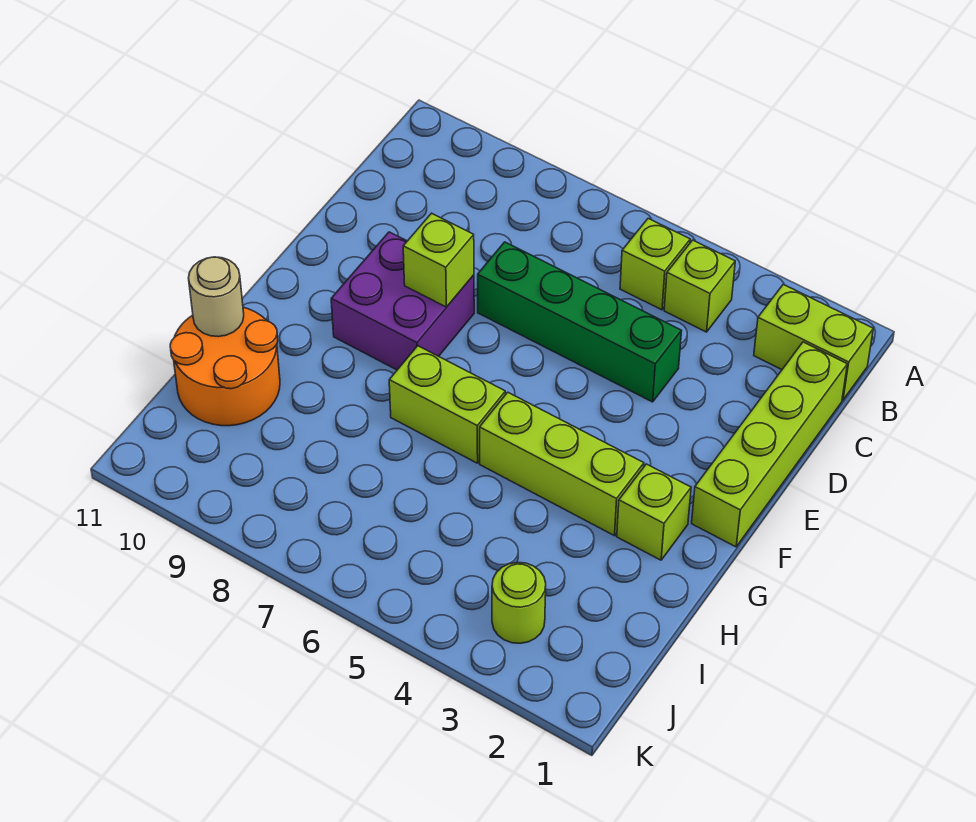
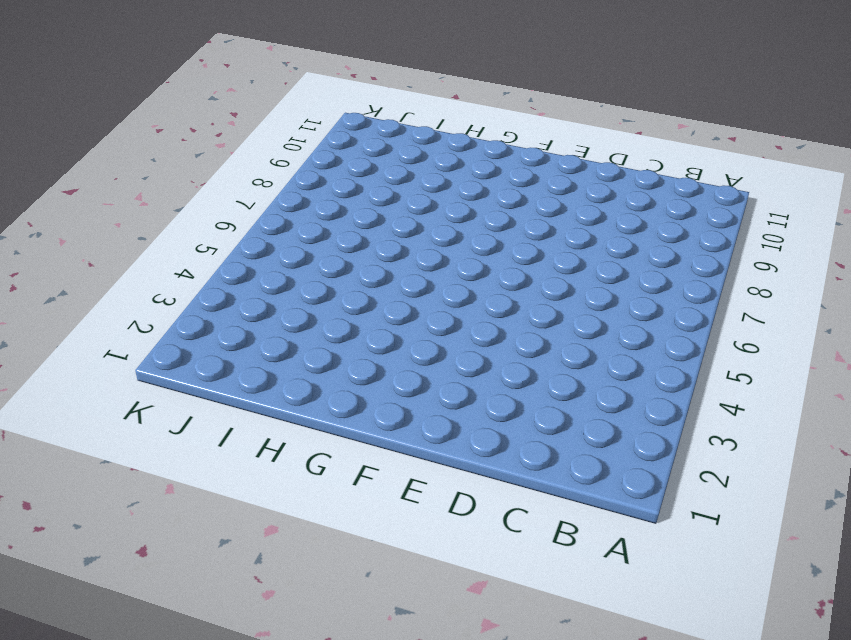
none -> lime brick B1:B2 level 1
none -> lime brick B4 level 1
none -> lime brick B5 level 1

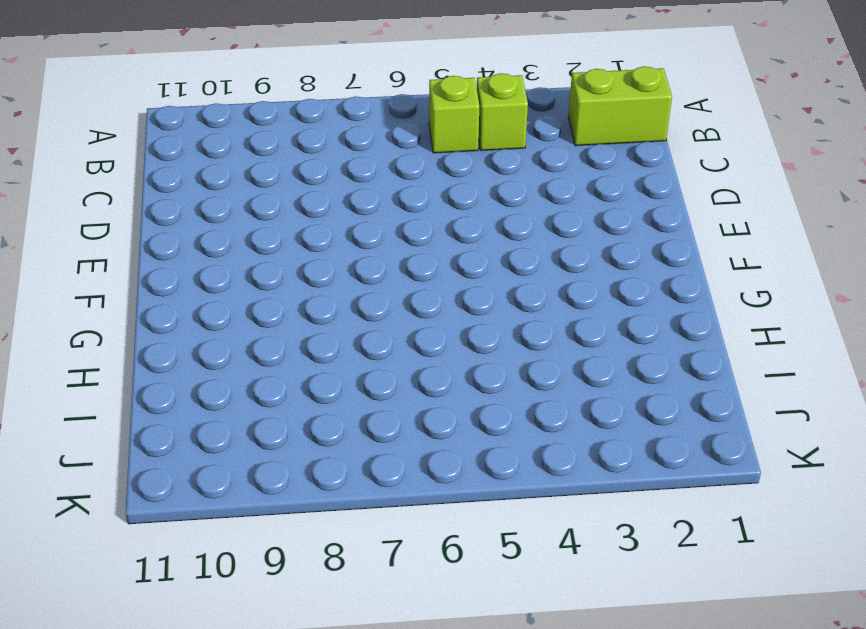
none -> lime brick C1:F1 level 1
none -> green brick D4:D7 level 1
none -> purple brick E8:F9 level 1

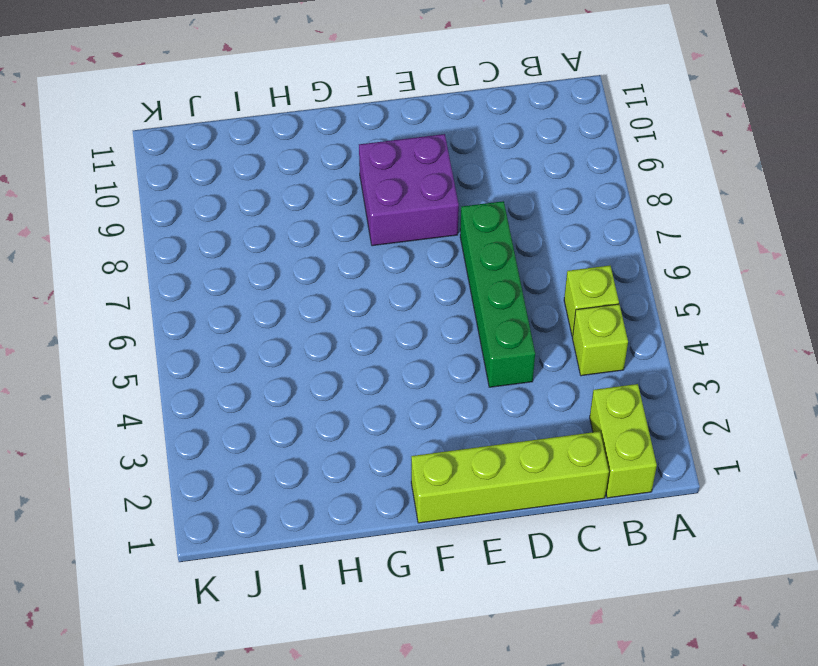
none -> lime brick G2 level 1
none -> lime brick G3:G5 level 1
none -> lime brick G6:G7 level 1

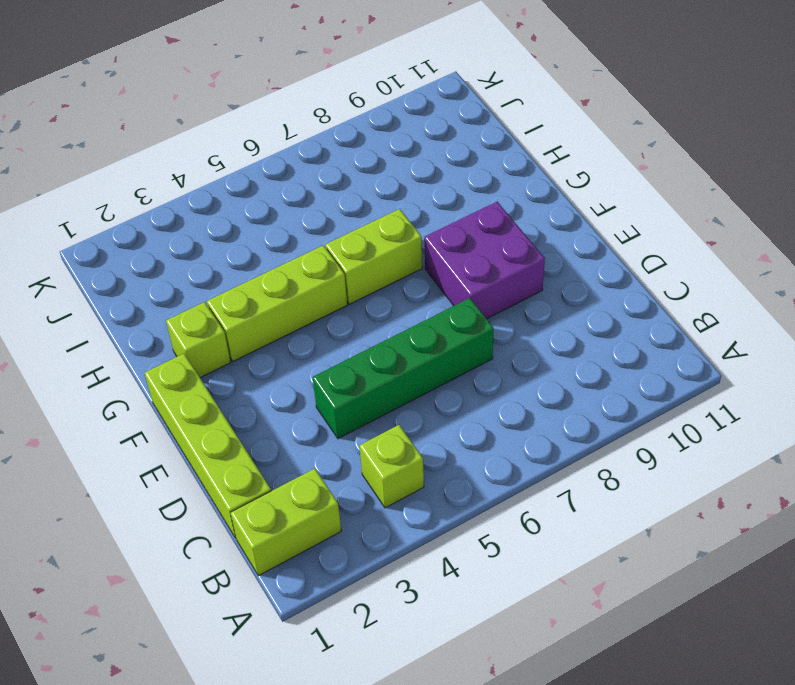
none -> lime brick B5 level 1
none -> orange round brick H10:I11 level 1
none -> lime round brick J3 level 1

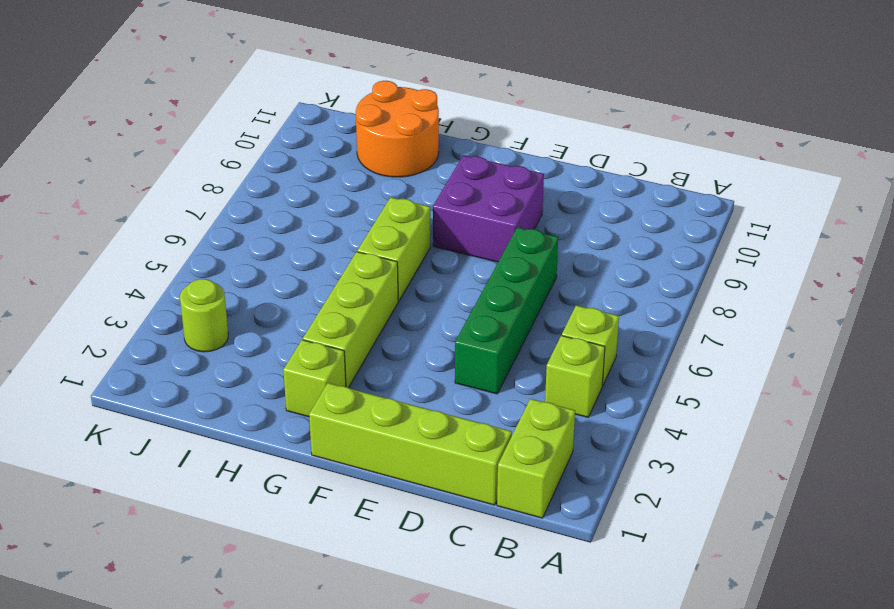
none -> lime brick E8 level 2
none -> tan round brick H11 level 2

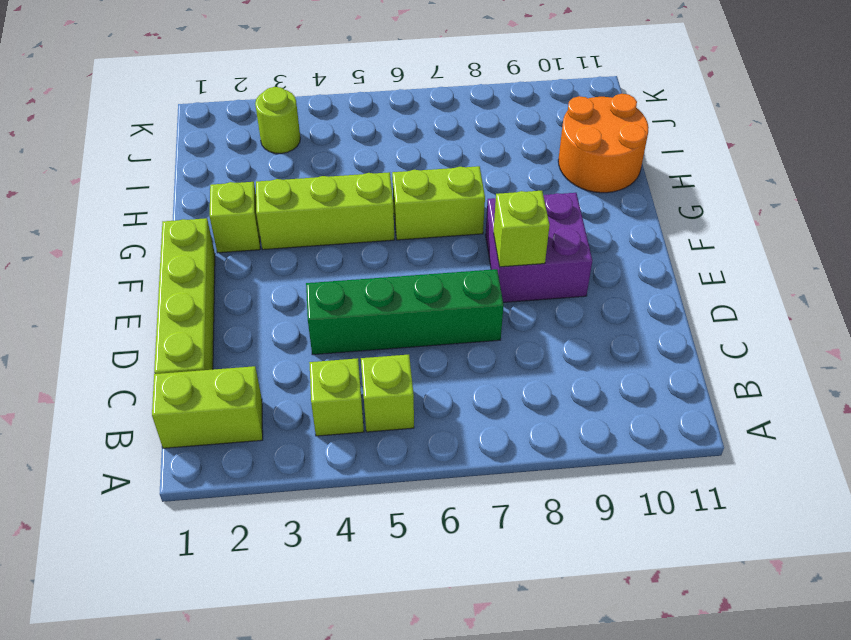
none -> tan round brick H11 level 2

